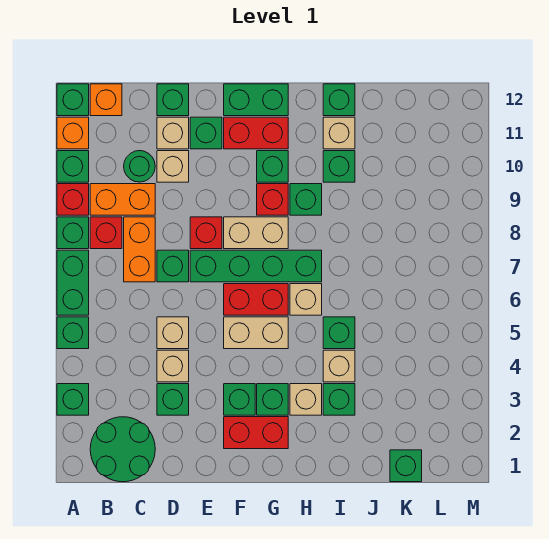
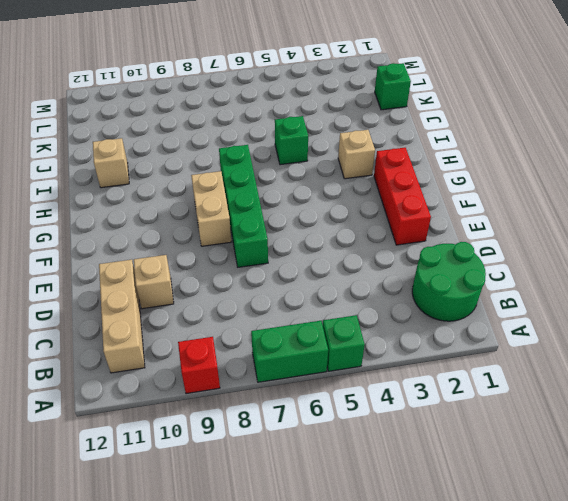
tan brick B11:D11 level 1 -> tan brick D11 level 1
red brick E2:G2 level 1 -> red brick F2:G2 level 1
none -> green brick A3 level 1
none -> green brick A8 level 1
none -> green brick A10 level 1
none -> orange brick A11 level 1

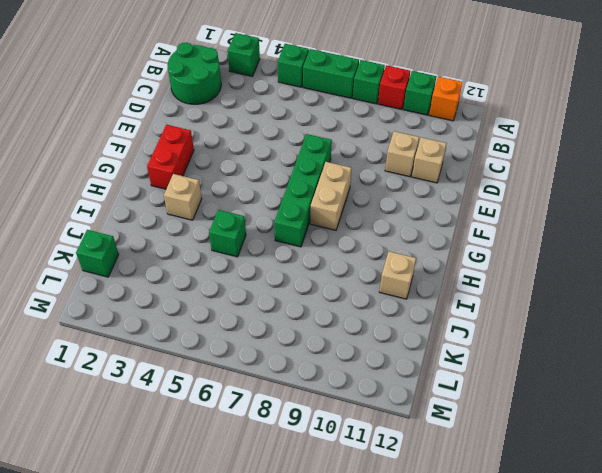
none -> green brick A12 level 1
none -> red brick B8 level 1
none -> orange brick B9:C9 level 1
none -> orange brick B12 level 1

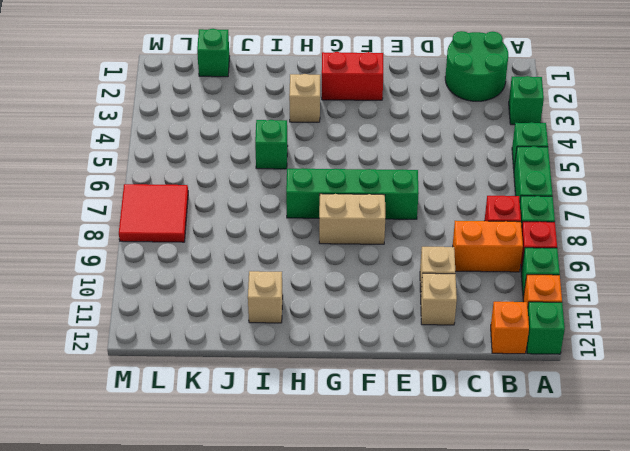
red tile L7:M8 level 1 -> none
none -> orange brick C7:C8 level 1
none -> green round brick C10 level 1
none -> green brick D3 level 1
none -> tan brick D4 level 1

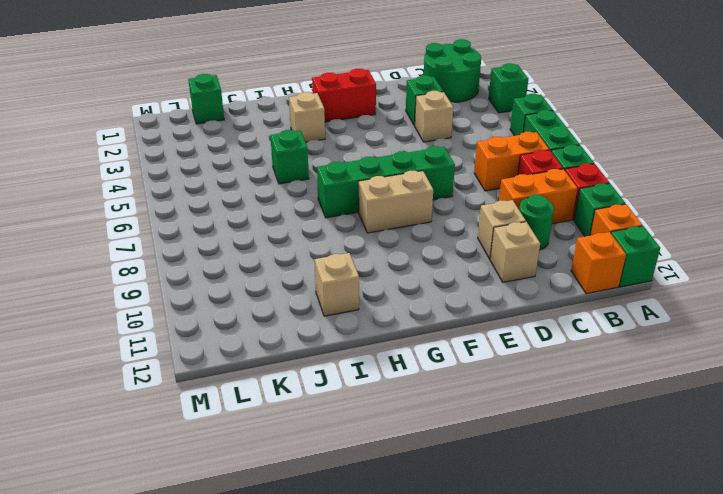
orange brick B7:C7 level 1 -> orange brick C7:C8 level 1
none -> tan brick D5 level 1
none -> green brick D7 level 1
none -> green brick D12 level 1
none -> red brick E8 level 1

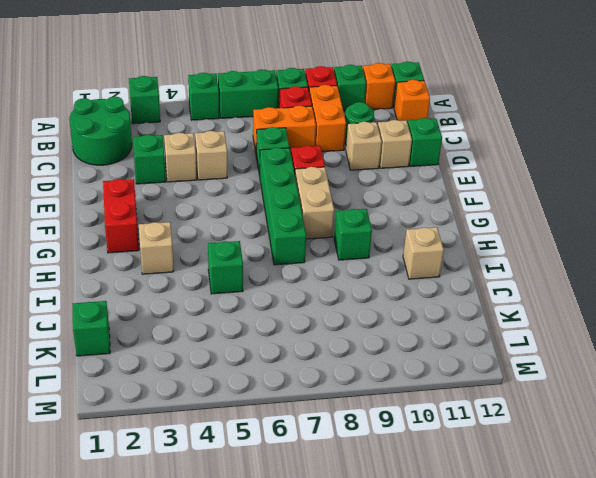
none -> green brick E11 level 1
none -> green brick F3 level 1
none -> tan brick F5:G5 level 1
none -> red brick F6:G6 level 1

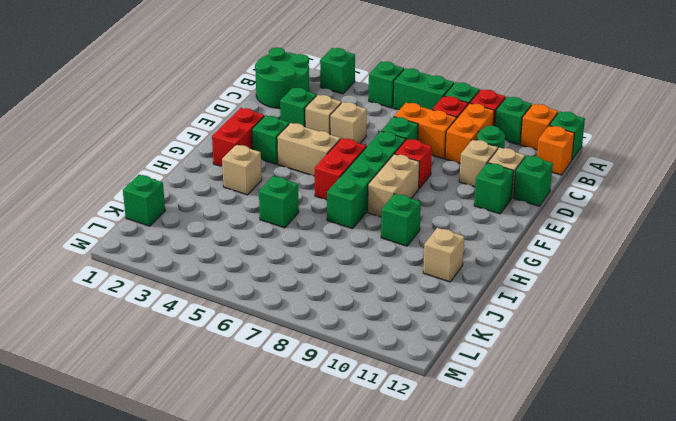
tan brick F4:F5 level 1 -> tan brick F5:G5 level 1
none -> red brick F11:G11 level 1
none -> green brick F12:G12 level 1
none -> green brick G3 level 1
none -> red brick G9 level 1

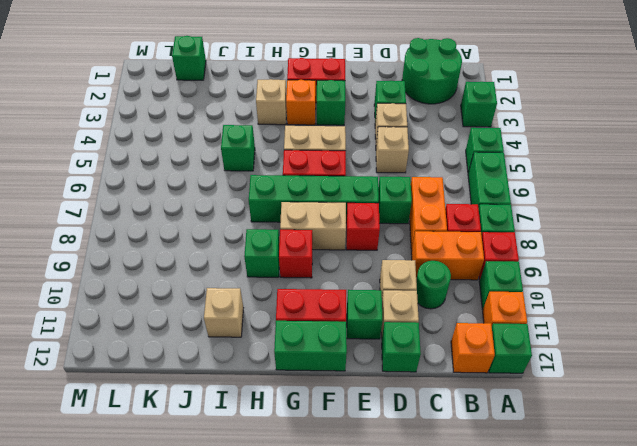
orange brick G3 level 1 -> green brick G3 level 1
none -> green brick G10 level 1
none -> tan brick H6 level 1
none -> green brick I3 level 1
none -> tan brick I4 level 1

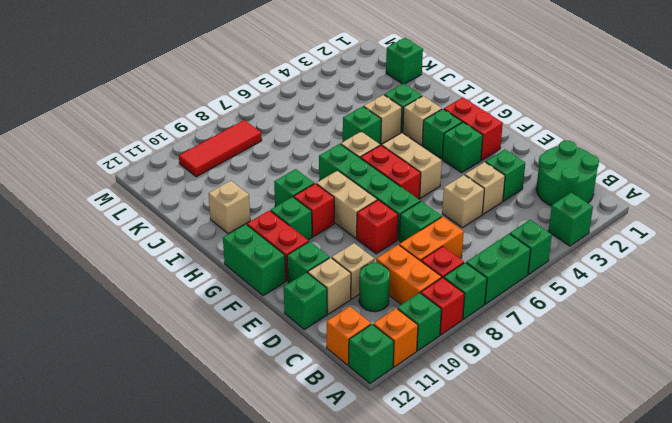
red tile L8:L10 level 1 -> none
none -> green brick I10 level 1
none -> green brick I12 level 1

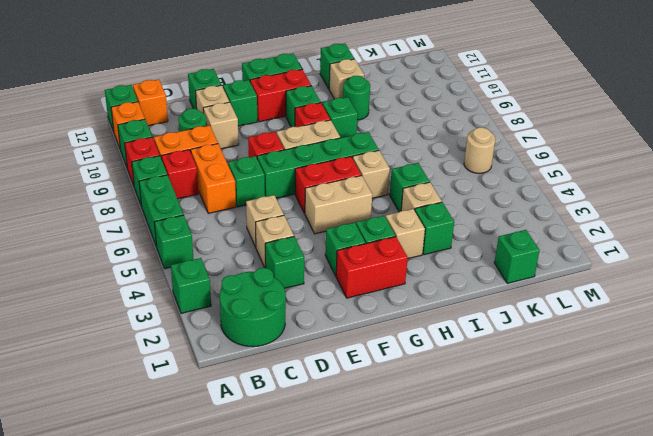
green round brick I10 level 1 -> green brick I10 level 1
tan round brick L6 level 1 -> none

